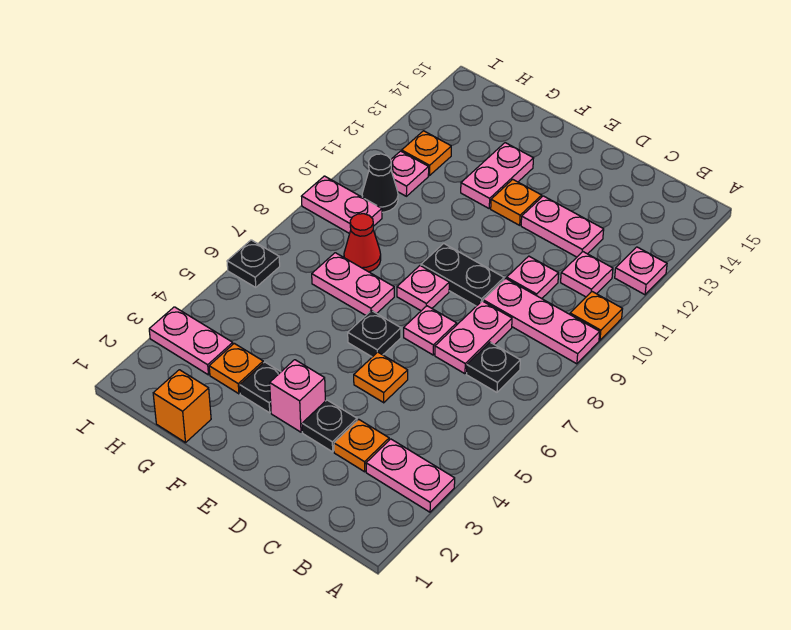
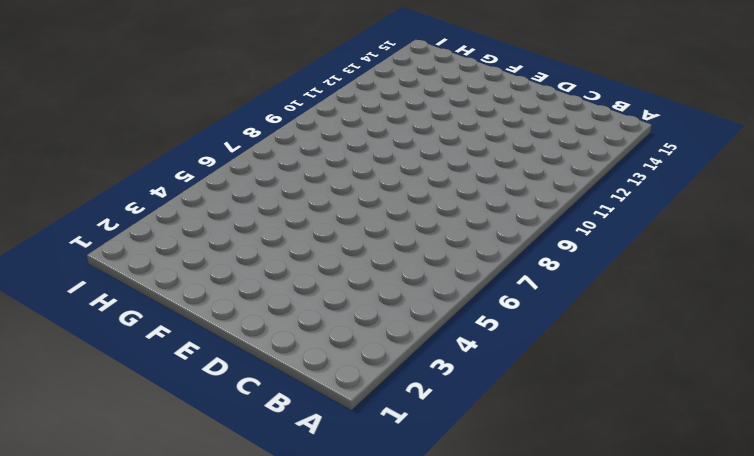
none -> pink plate A3:B3 level 1
none -> pink plate A9:C9 level 1
none -> orange plate A10 level 1
none -> pink plate A12 level 1

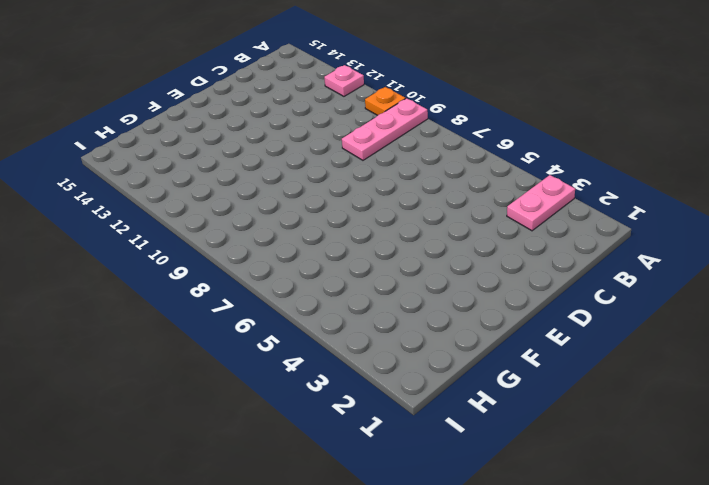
none -> black plate B7 level 1
none -> pink plate B11 level 1
none -> orange plate C3 level 1
none -> pink plate C7:C8 level 1

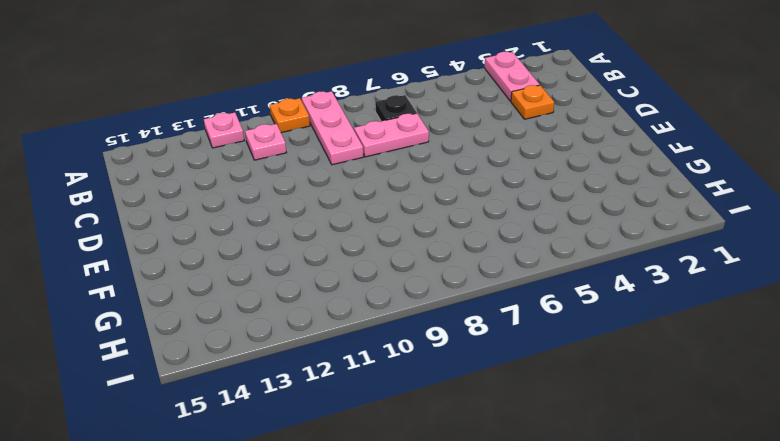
none -> pink plate C10 level 1
none -> pink plate C12:D12 level 1
none -> black plate D3 level 1
none -> orange plate D5 level 1

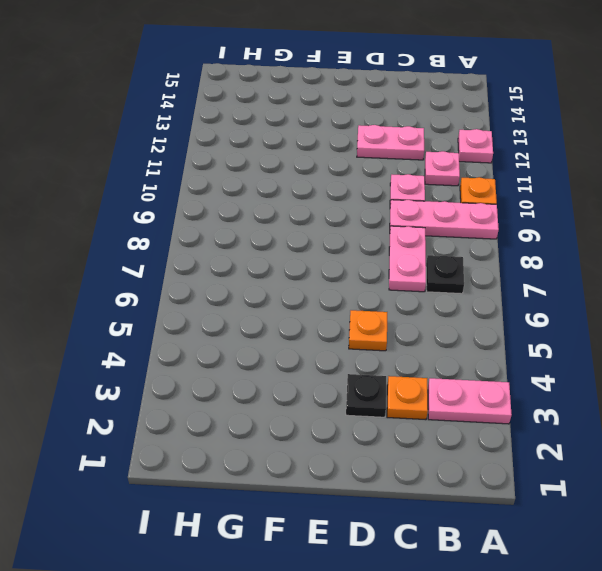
none -> pink plate D7 level 1
none -> black plate D9:E9 level 1
none -> pink brick E3 level 1
none -> black plate E6 level 1

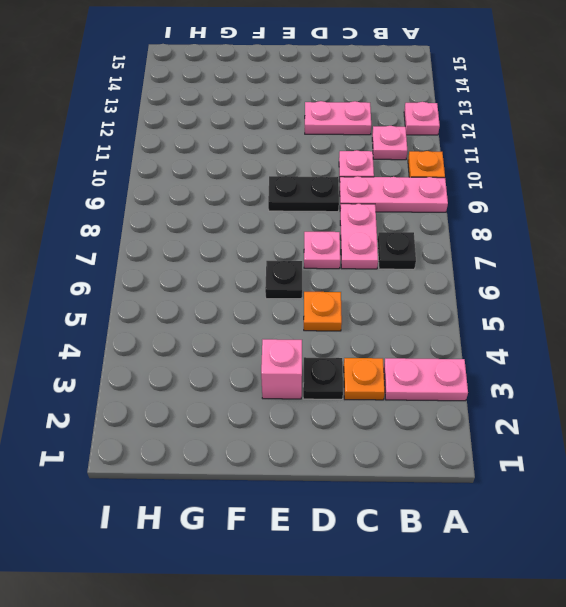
none -> pink plate E8 level 1
none -> orange plate E12 level 1
none -> black plate F3 level 1
none -> pink plate F7:G7 level 1

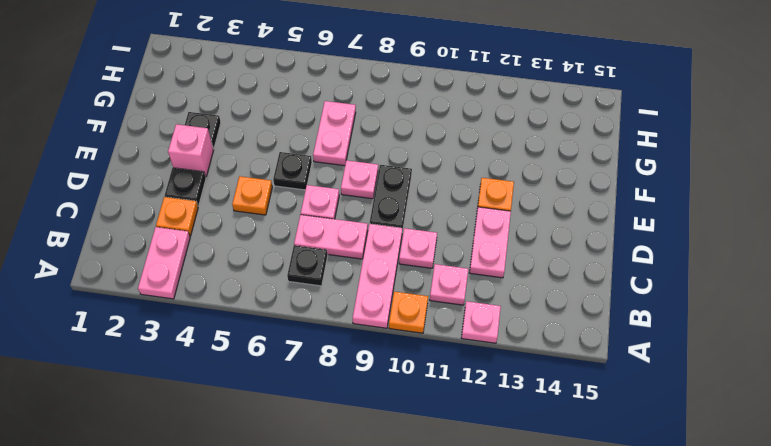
none -> pink plate F12:F13 level 1
none -> orange brick G1 level 1
none -> orange plate G3 level 1
none -> red cone G8 level 1

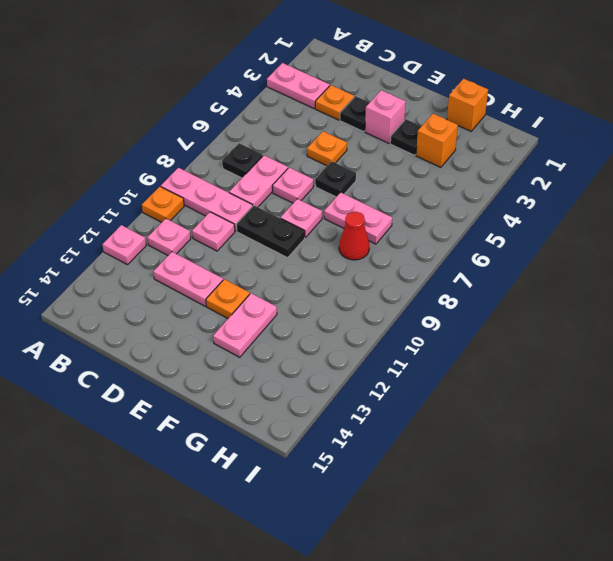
orange brick G3 level 1 -> orange plate G3 level 1
none -> pink plate H3:I3 level 1
none -> pink plate H9:I9 level 1
none -> black cone H10 level 1
none -> pink plate H11 level 1

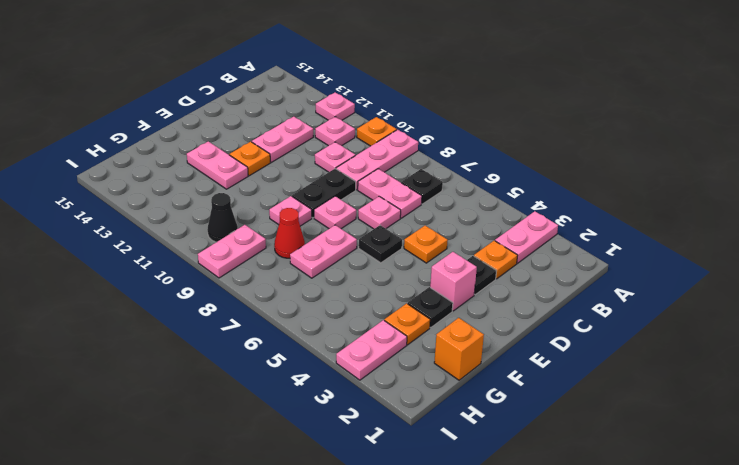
pink plate F9 level 1 -> pink plate H11 level 1
none -> orange plate H12 level 1
none -> black plate I6 level 1

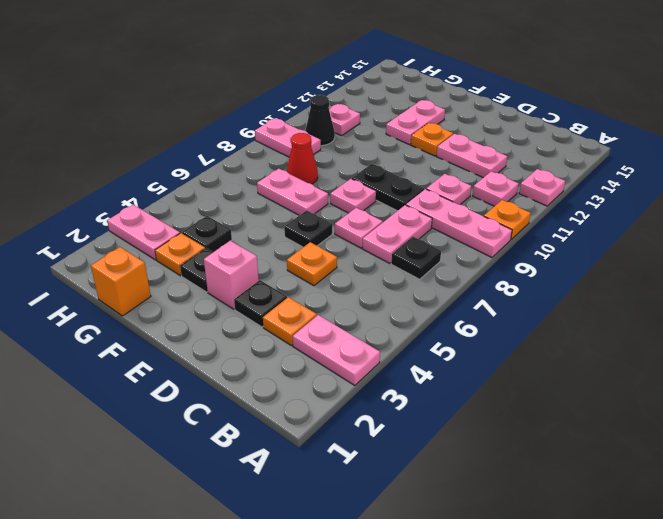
black plate G4 level 1 -> black plate I6 level 1
none -> orange plate H12 level 1

